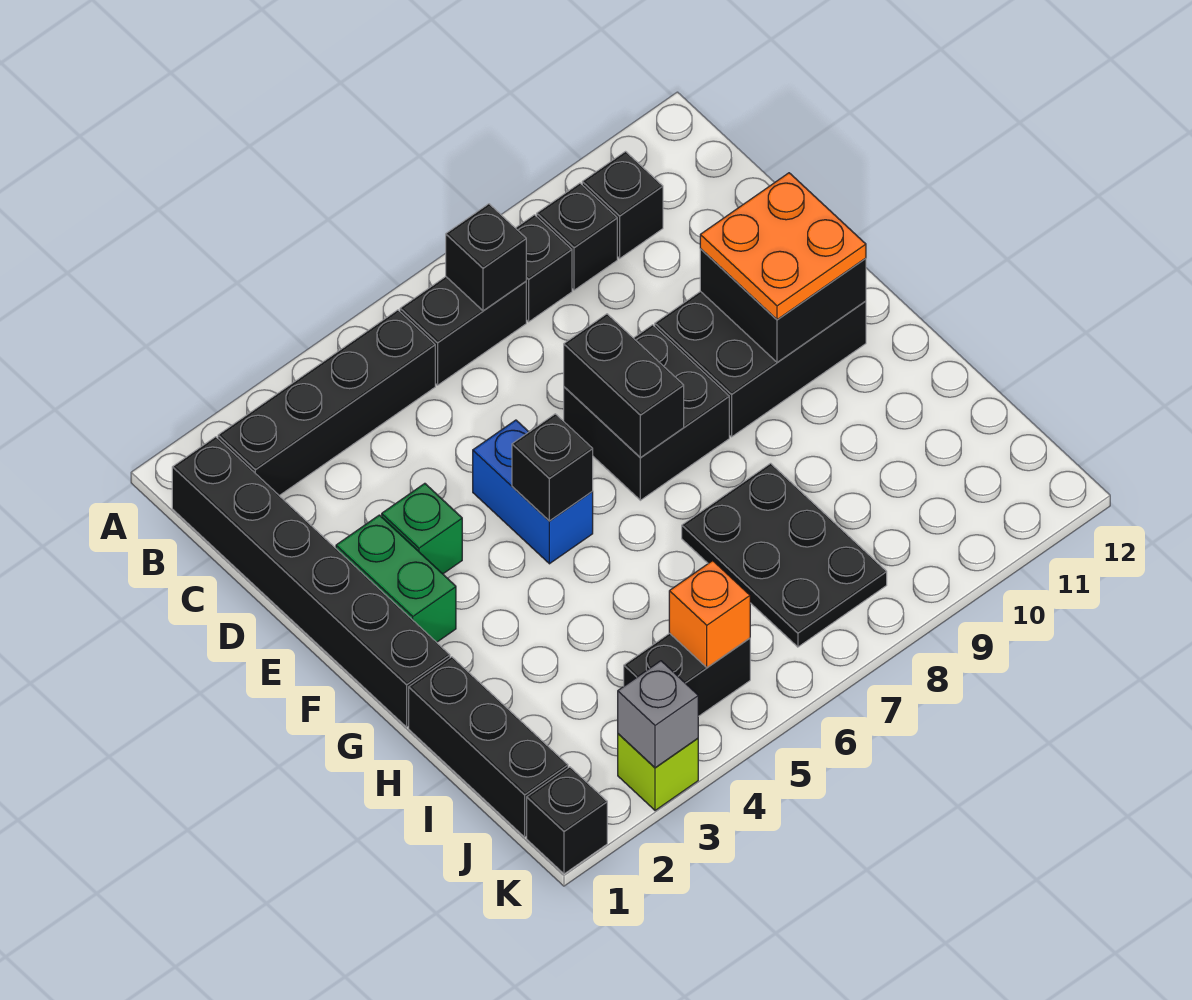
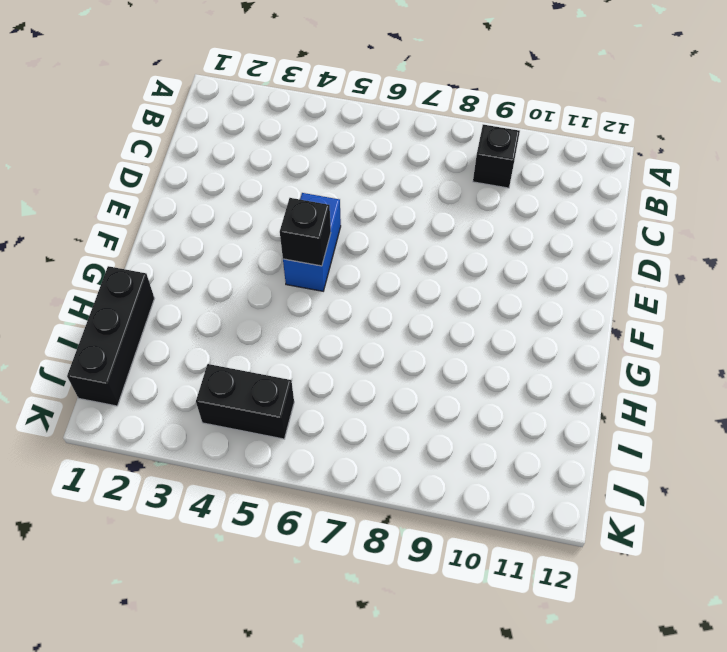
none -> black brick B1:G1 level 1
none -> black brick B2:B5 level 1
none -> black brick B6:B7 level 1

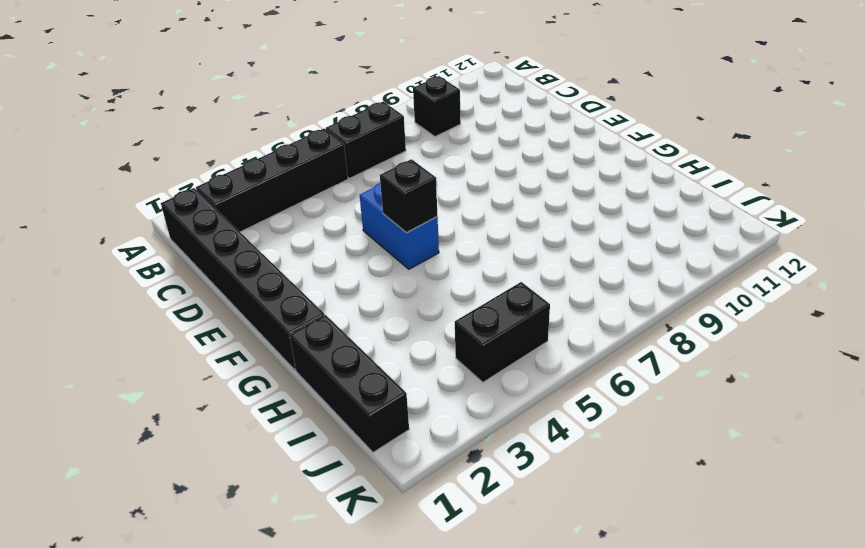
none -> black brick B8 level 1
none -> black brick B10 level 1
none -> green brick E2:F2 level 1

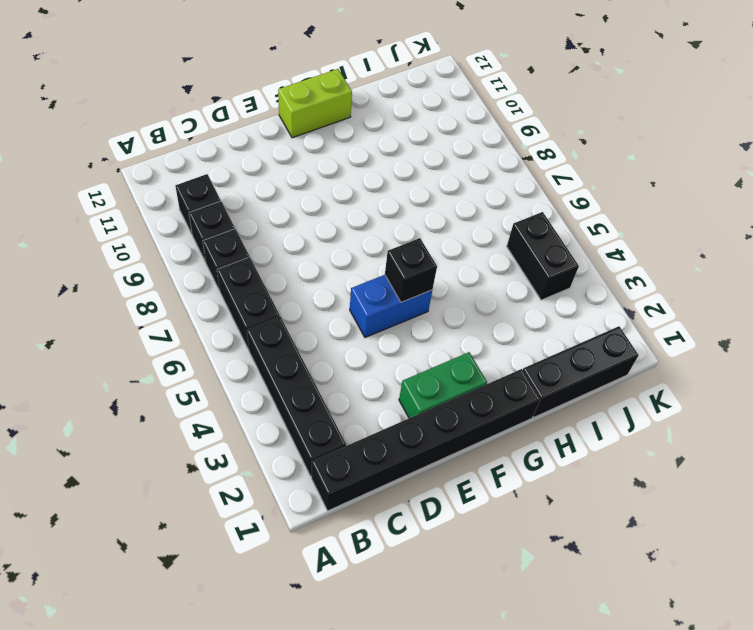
lime brick F12:G12 level 1 -> none
none -> green brick E3 level 1
none -> black brick E7:F8 level 1
none -> black brick E9:F11 level 1

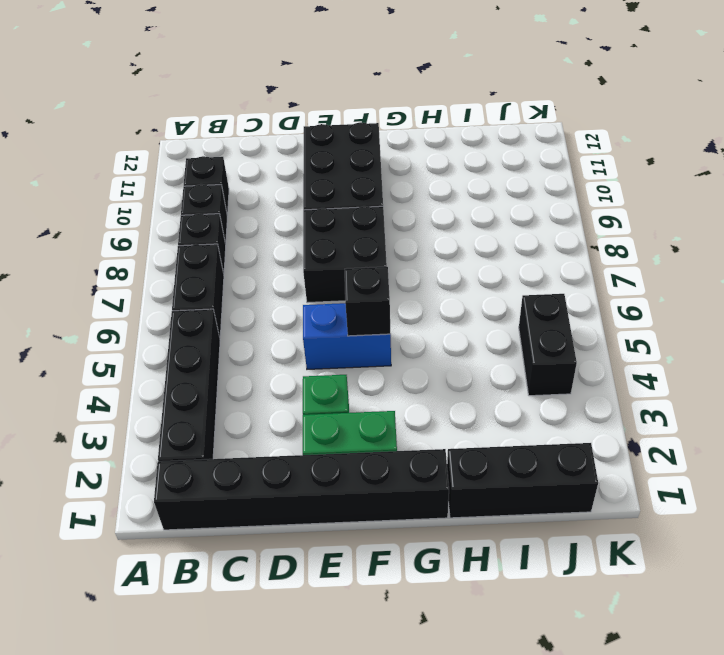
none -> black plate H7:J8 level 1
none -> black brick K1 level 1
none -> lime brick K3 level 1

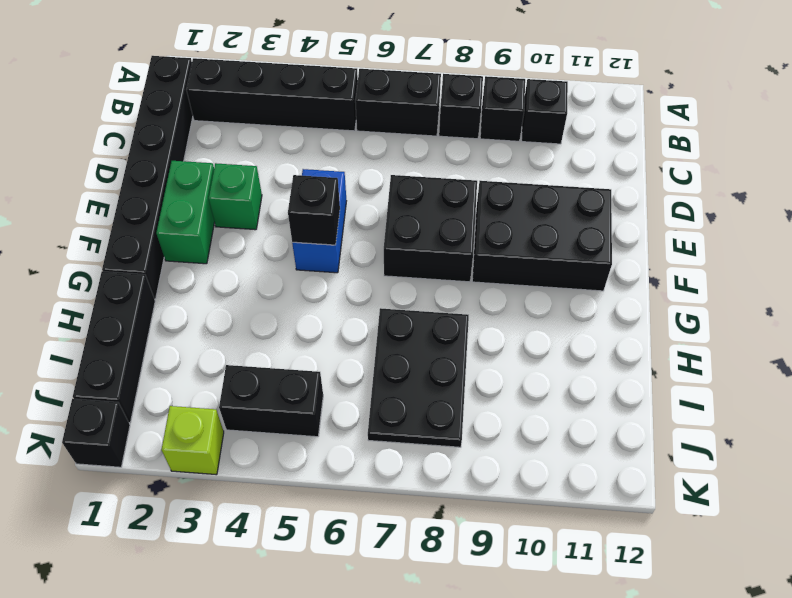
none -> black brick B7 level 2
none -> black brick E7:F7 level 2
none -> black brick E10:F11 level 2

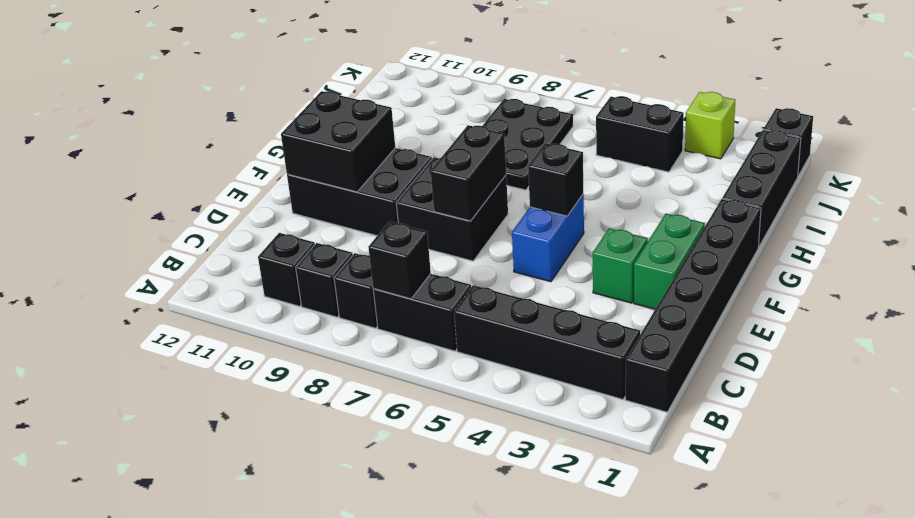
none -> orange brick J5 level 2
none -> grey brick K3 level 2
none -> orange plate E10:F11 level 3

